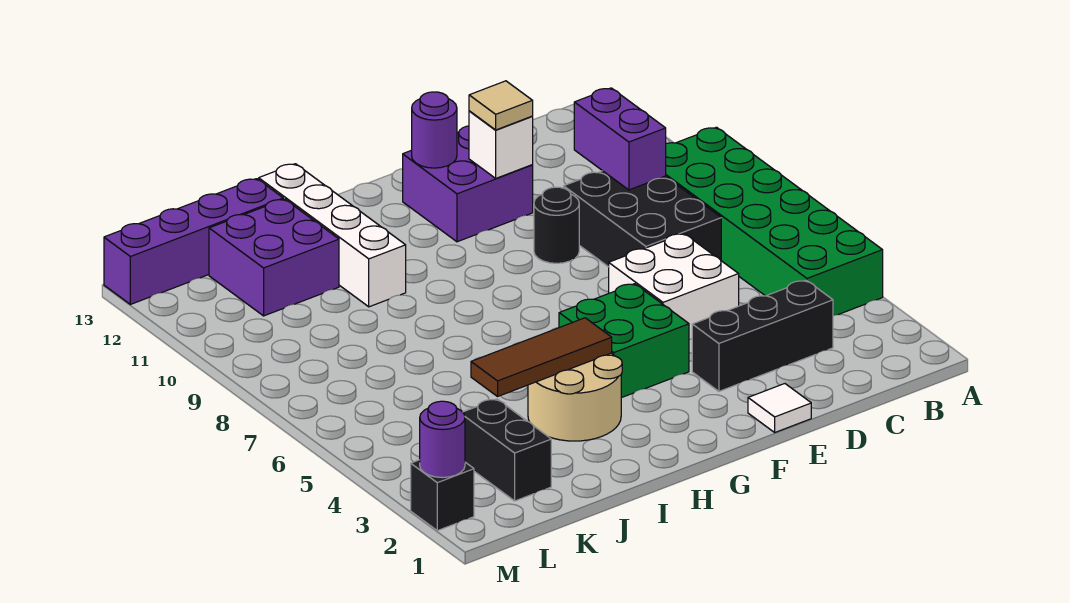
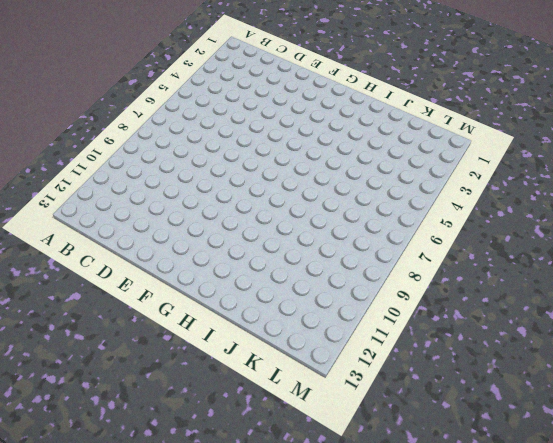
none -> green brick A4:B9 level 1
none -> black brick C3:E3 level 1
none -> black brick C7:D9 level 1

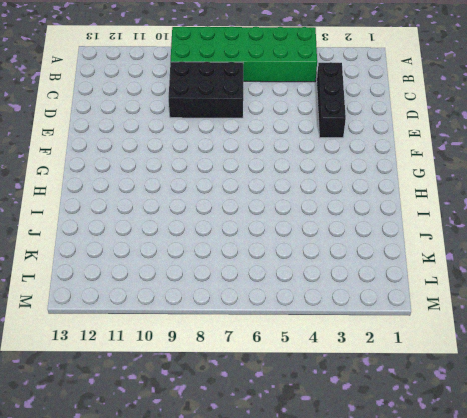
none -> white brick D5:E6 level 1
none -> white tile E1 level 1
none -> black round brick E9 level 1

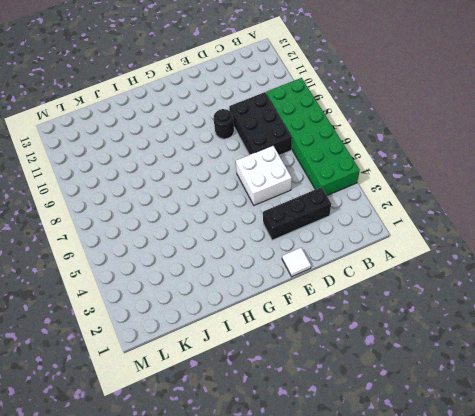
none -> purple brick E11:F12 level 1
none -> green brick F4:G5 level 1
none -> tan round brick H3:I4 level 1

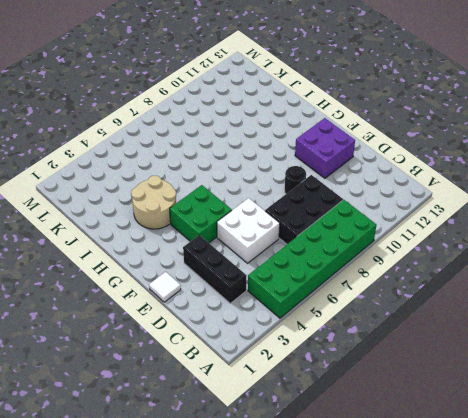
none -> white brick I10:I13 level 1
none -> purple brick J11:K12 level 1
none -> purple brick J13:M13 level 1

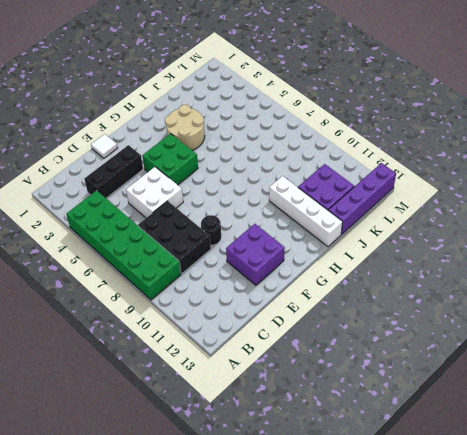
none -> black brick K2:K3 level 1
none -> black brick M2 level 1
none -> purple brick C9:C10 level 2

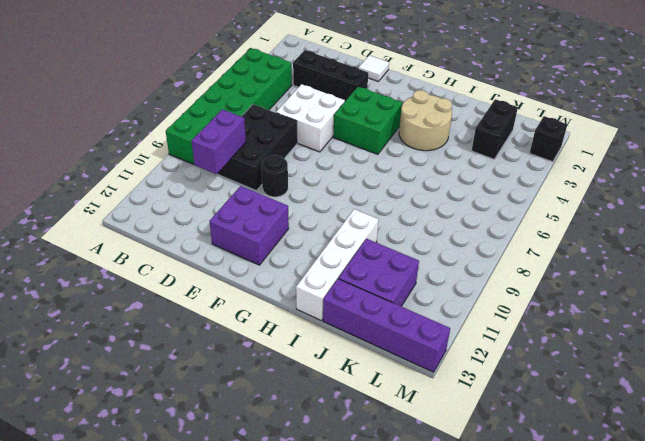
none -> white brick E11 level 2
none -> purple round brick F12 level 2
none -> brown tile H4:J4 level 2

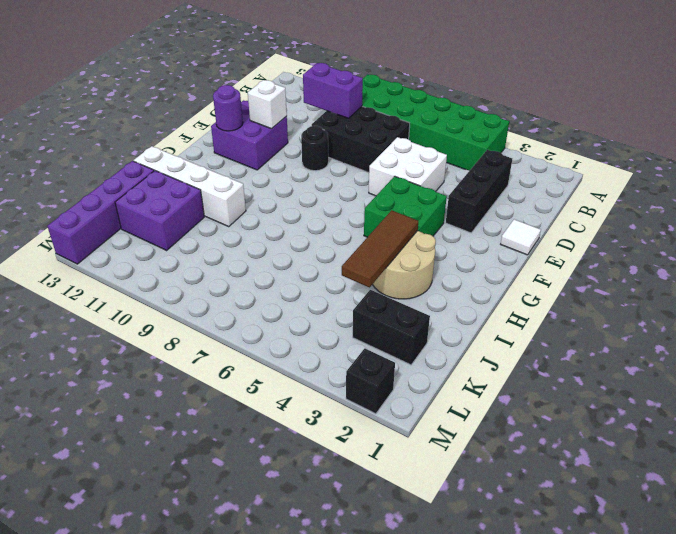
none -> purple round brick M2 level 2
none -> tan tile E11 level 3

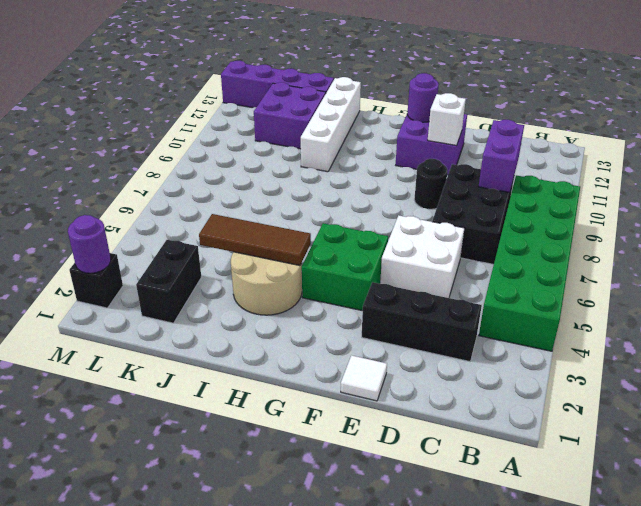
none -> tan tile E11 level 3

